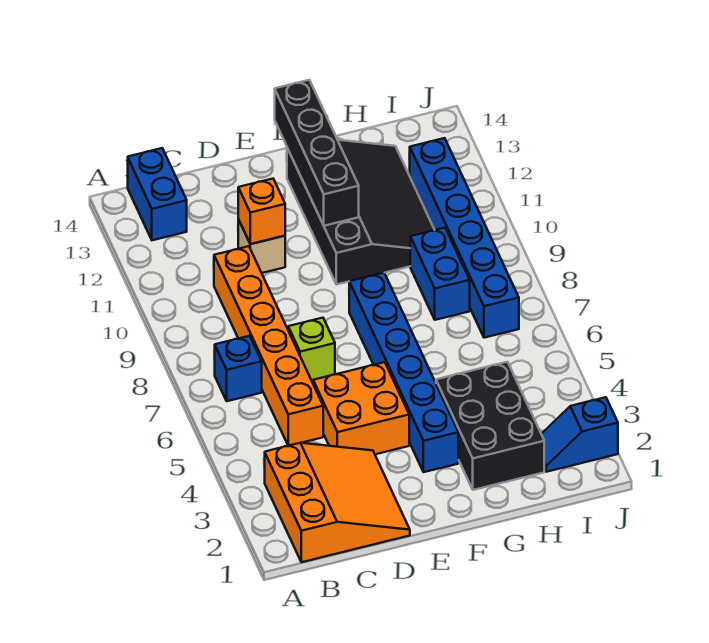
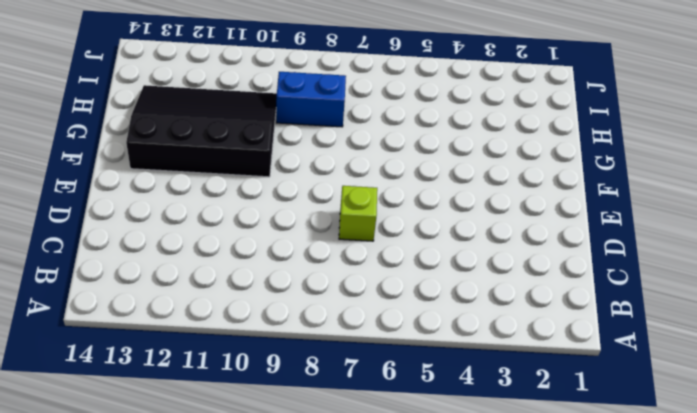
none -> orange slope B1:D3 level 1 top B
none -> blue brick B7 level 1
none -> blue brick B13:B14 level 1

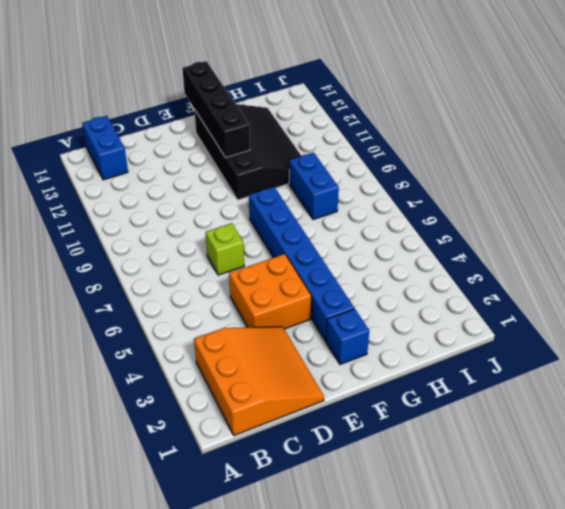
blue brick F2 level 1 -> blue brick B7 level 1
none -> orange brick C5:C10 level 1
none -> tan brick D11 level 1
none -> black brick G2:H4 level 1

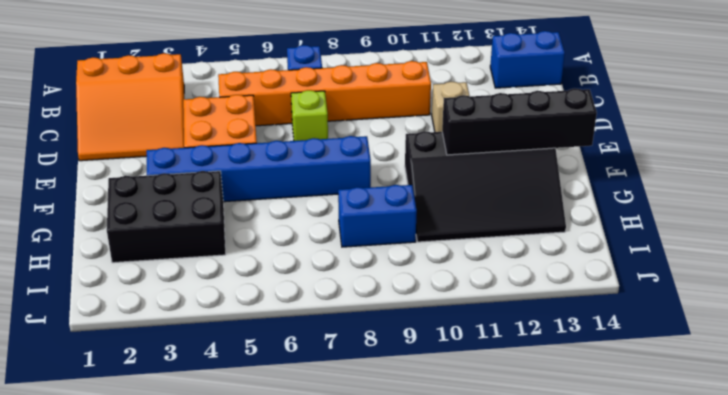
none -> blue slope I2:J2 level 1 top J
none -> blue brick I7:I12 level 1
none -> orange brick D11 level 2

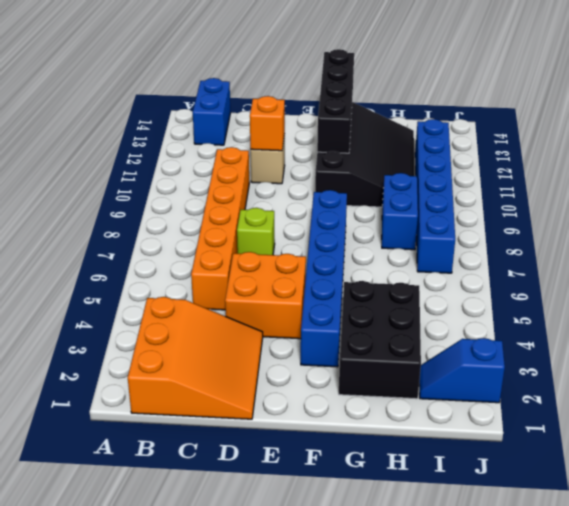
none -> blue brick B7 level 1

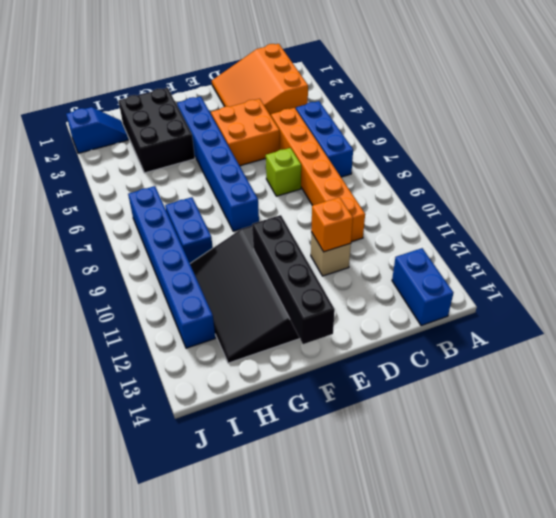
blue brick B5:B7 level 1 -> blue brick B7 level 1

